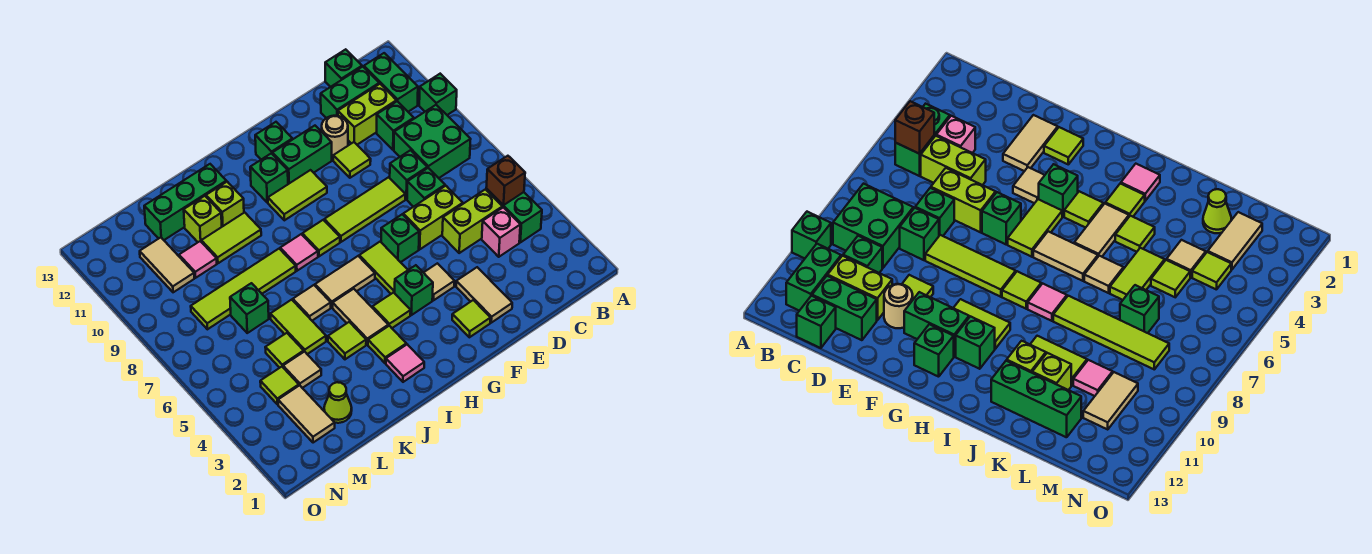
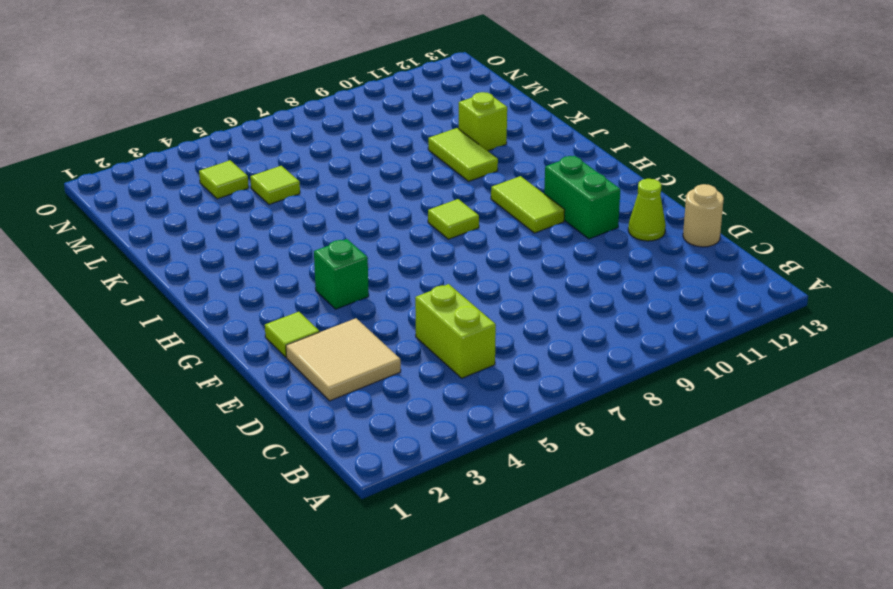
tan tile D2:E3 level 1 -> tan tile E2:E3 level 1
tan round brick D13 level 1 -> tan round brick E11 level 1
lime cone E12 level 1 -> lime cone L2 level 1
none -> green brick A10 level 1
none -> green brick B4:B5 level 1
none -> green brick B8:C9 level 1
none -> green brick B11:B12 level 1

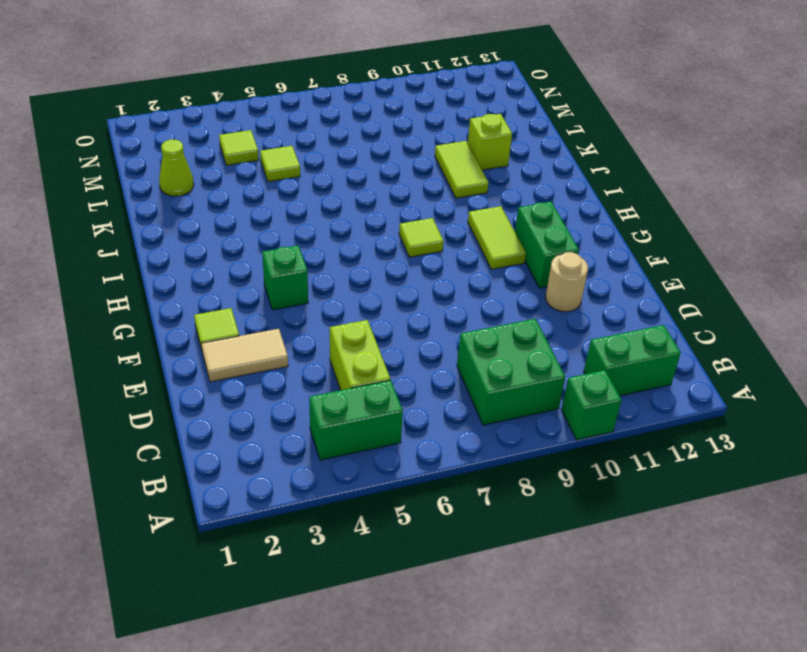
none -> pink brick C4 level 1
none -> green brick C10 level 1
none -> lime brick C11:D11 level 1
none -> green brick C12:D12 level 1

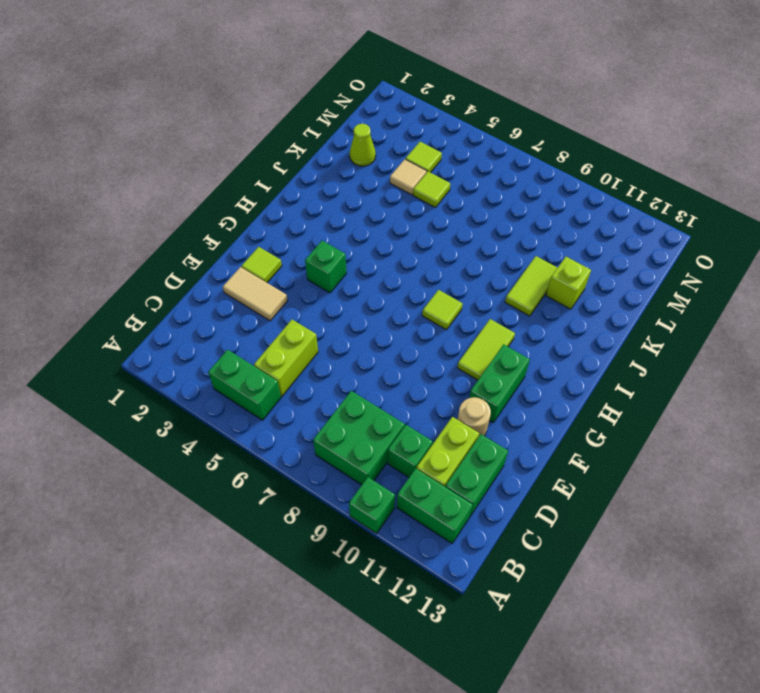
none -> pink brick C4 level 1
none -> green brick C13 level 1
none -> lime brick D6:E6 level 1
none -> green brick D7 level 1

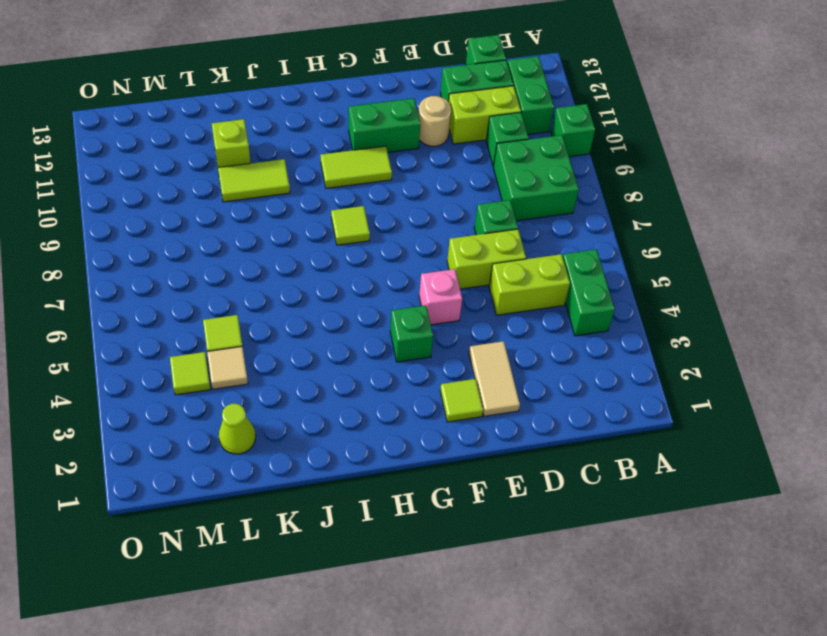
pink brick F5 level 1 -> pink brick C4 level 1
none -> green brick D8 level 1
none -> lime tile E8:G8 level 1
none -> lime tile E10 level 1
none -> tan tile F4 level 1

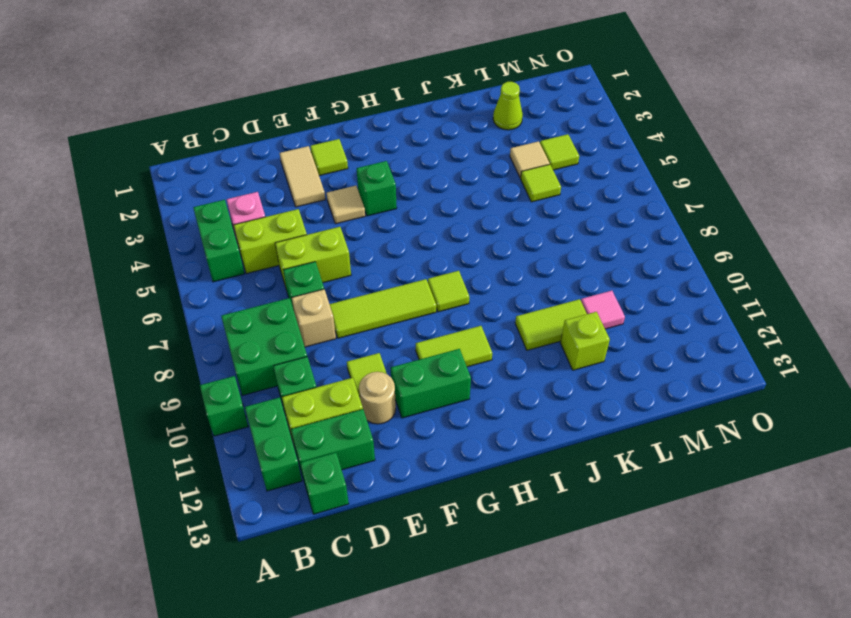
tan brick D8 level 1 -> green brick D8 level 1
none -> green brick F6 level 1
none -> lime tile G5:G6 level 1
none -> green brick G12 level 1
none -> lime tile H4 level 1

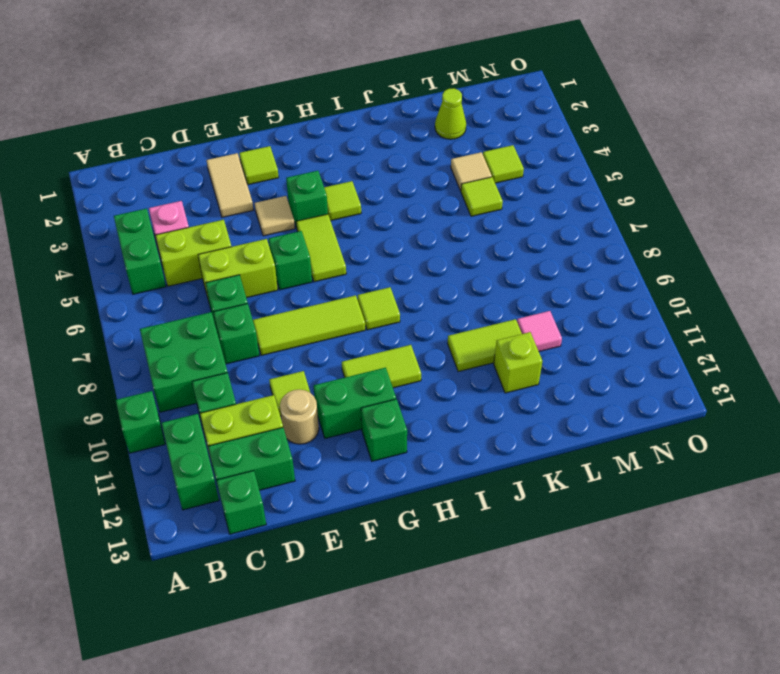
none -> tan tile H6:I6 level 1
none -> green brick H11 level 1
none -> pink tile I2 level 1
none -> lime tile I3 level 1

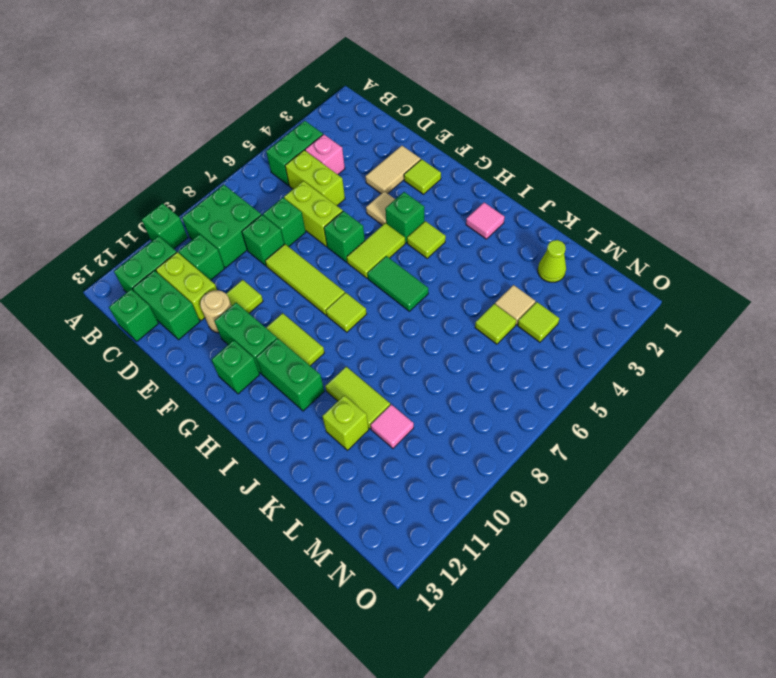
green tile H6:I6 level 1 -> tan tile H6:I6 level 1
green brick H11:I11 level 1 -> green brick H11 level 1
none -> lime tile I3 level 1
none -> tan tile I4:I5 level 1
none -> pink tile I8 level 1
none -> lime tile J4 level 1

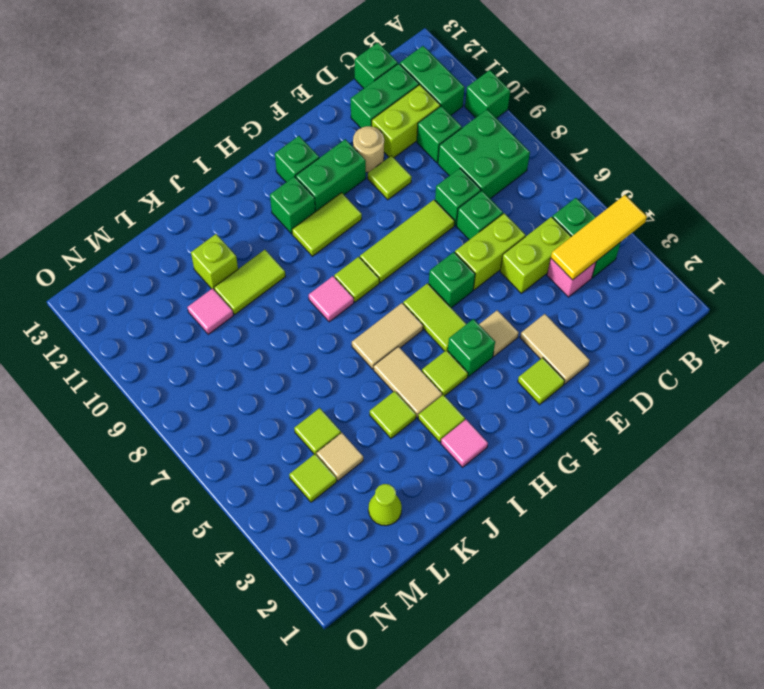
yellow tile A4:C4 level 2 -> none
none -> tan tile J6 level 1
none -> lime tile J8:M8 level 1
none -> lime brick J11 level 1
none -> green brick J12:L12 level 1

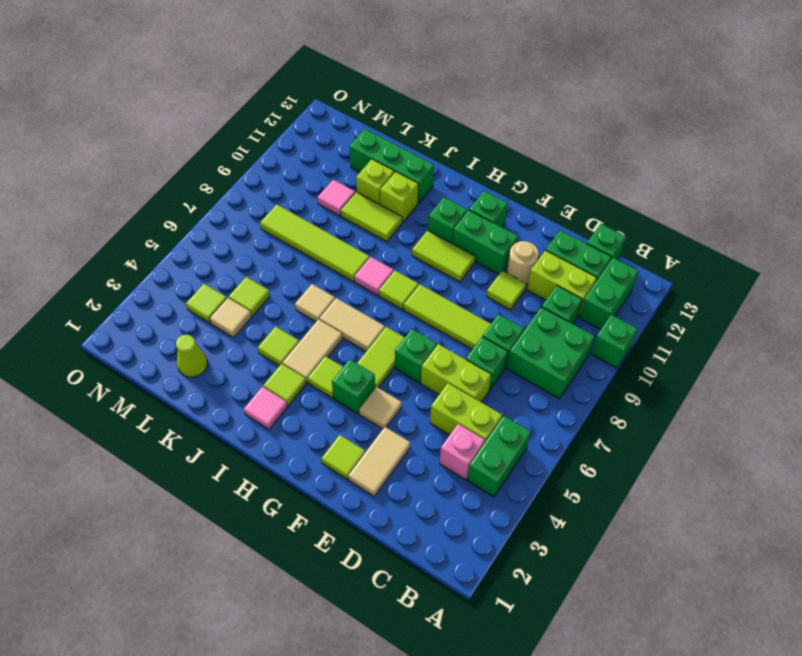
none -> lime tile K5:K6 level 1
none -> green brick L7 level 1
none -> tan tile M2:M3 level 1
none -> tan tile M10:M11 level 1

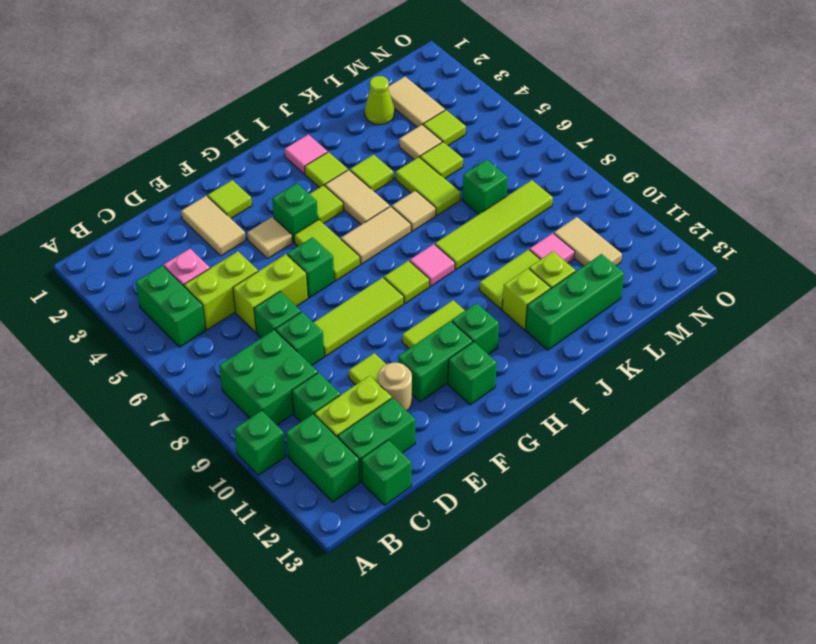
none -> brown brick B5 level 2

